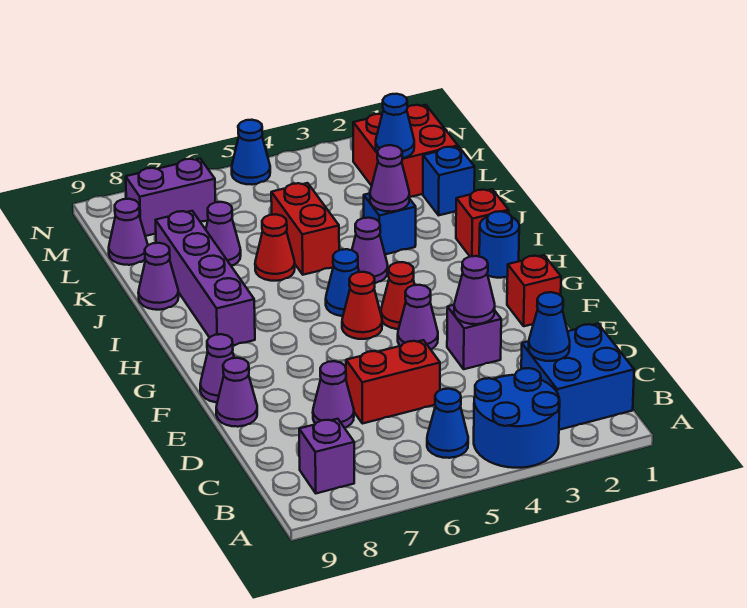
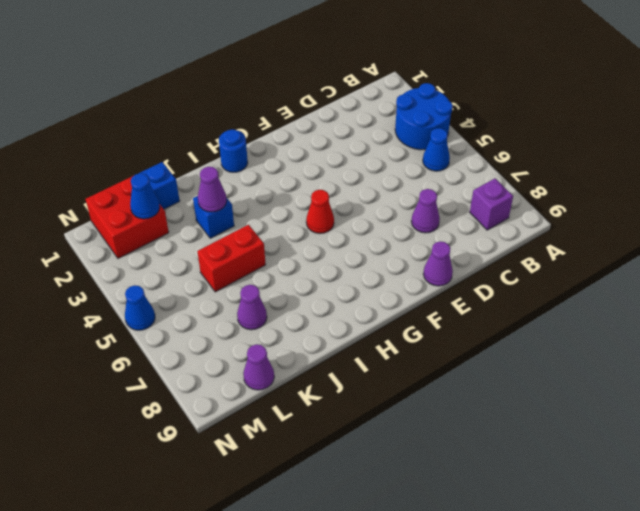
none -> blue brick B1:C2 level 1
none -> red brick D5:D6 level 1
none -> purple brick E3 level 1
none -> red brick F1 level 1

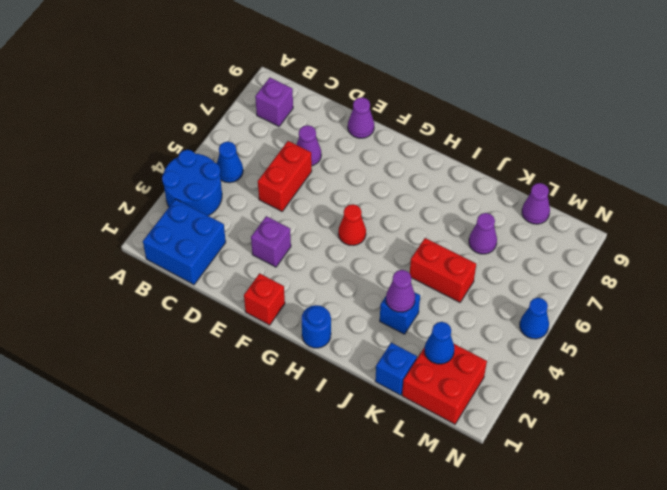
none -> purple cone F4 level 1
none -> purple cone F9 level 1
none -> red cone G4 level 1
none -> blue cone H5 level 1

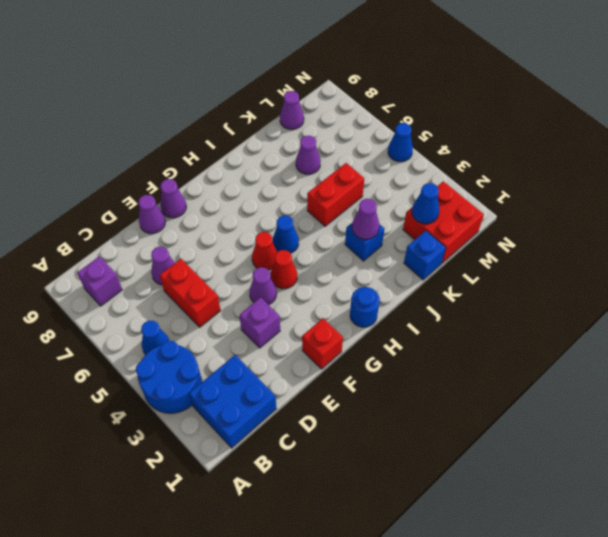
none -> purple brick H8:K8 level 1
none -> red brick I1 level 1
none -> purple cone I4 level 1
none -> red cone J6 level 1

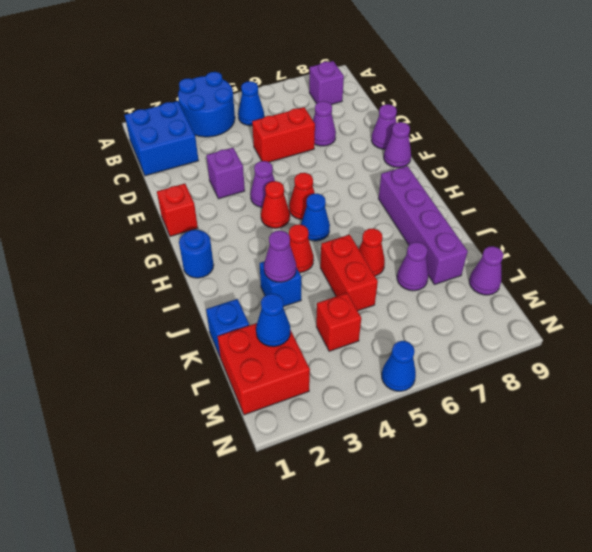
red cone I4 level 1 -> purple cone I4 level 1
red brick L4 level 1 -> red brick I1 level 1
none -> purple cone J9 level 1
none -> purple brick M7:M8 level 1
none -> blue cone C2 level 2
none -> purple cone E3 level 2

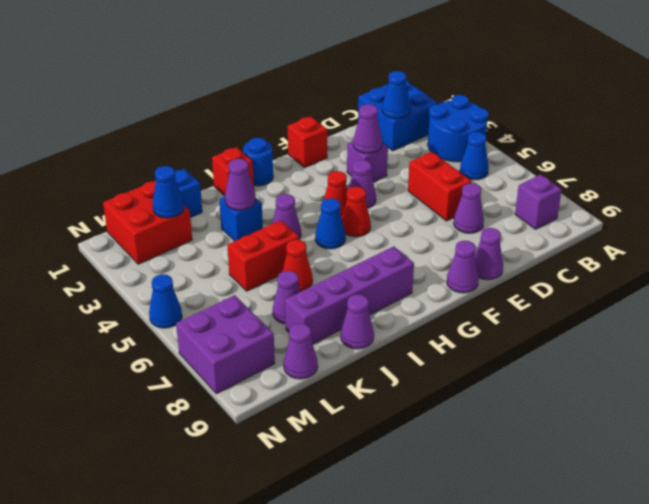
purple brick M7:N8 level 1 -> purple brick M7:M8 level 1

